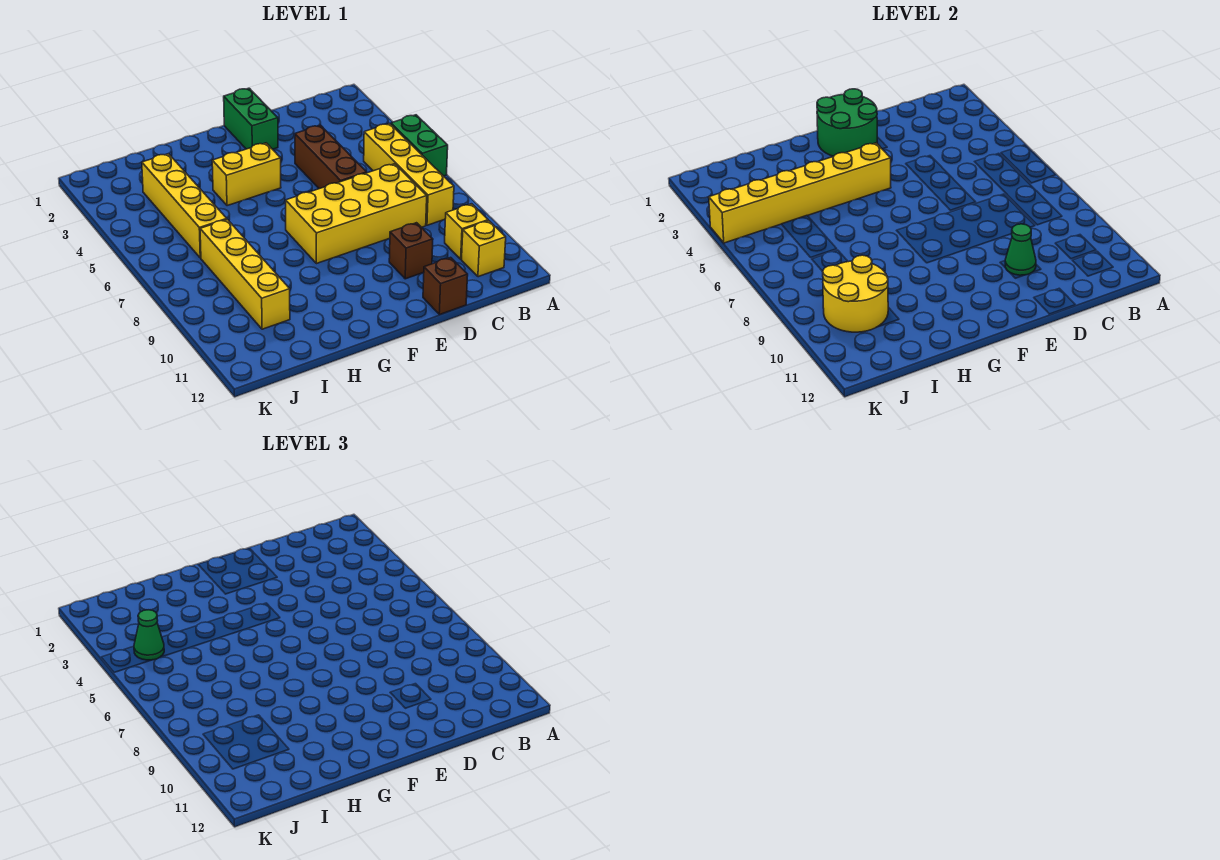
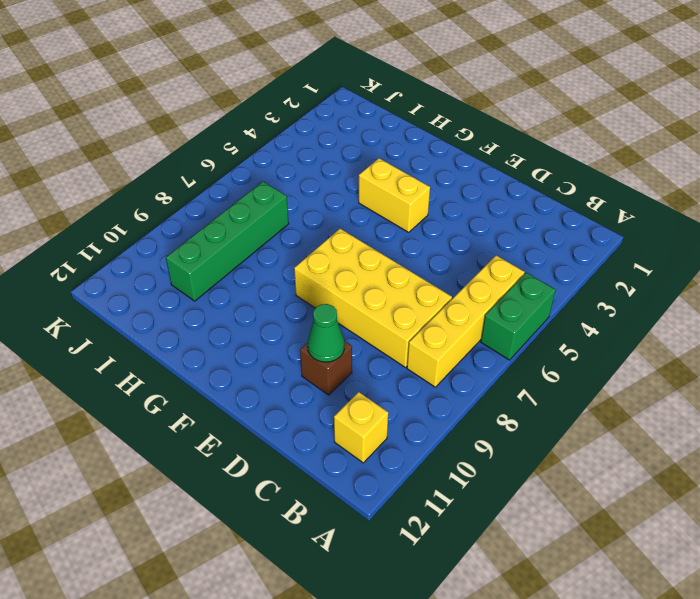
green brick I7:I10 level 1 -> yellow brick I7:I10 level 1
none -> yellow brick B10 level 1
none -> brown brick D4:D6 level 1
none -> brown brick D12 level 1

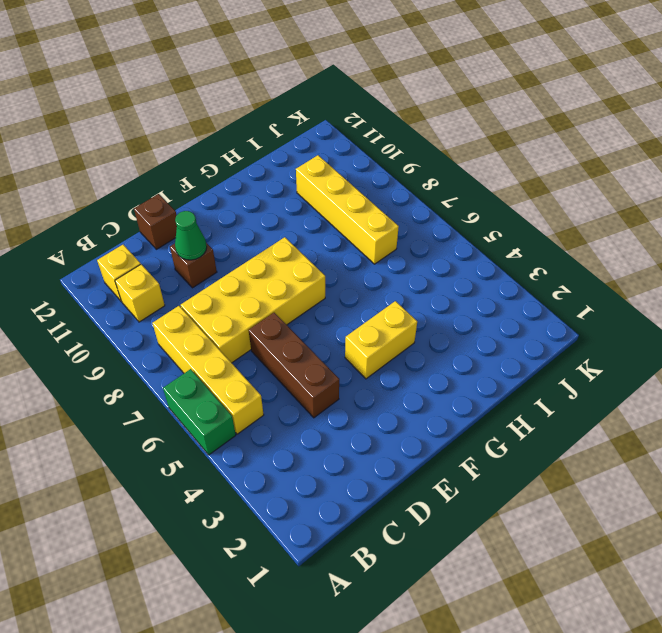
none -> green brick E1:E2 level 1
none -> yellow brick I3:I6 level 1
none -> green round brick E1:F2 level 2

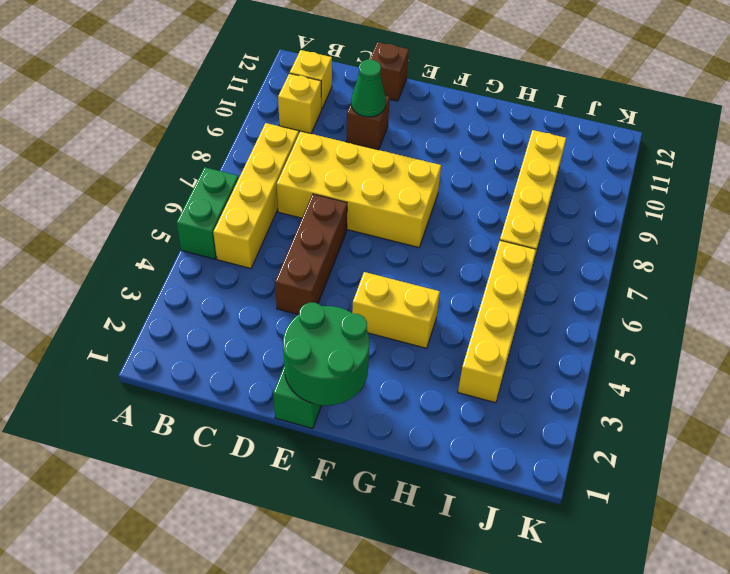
none -> yellow brick F4:K4 level 2
none -> yellow round brick I9:J10 level 2
none -> green cone J4 level 3

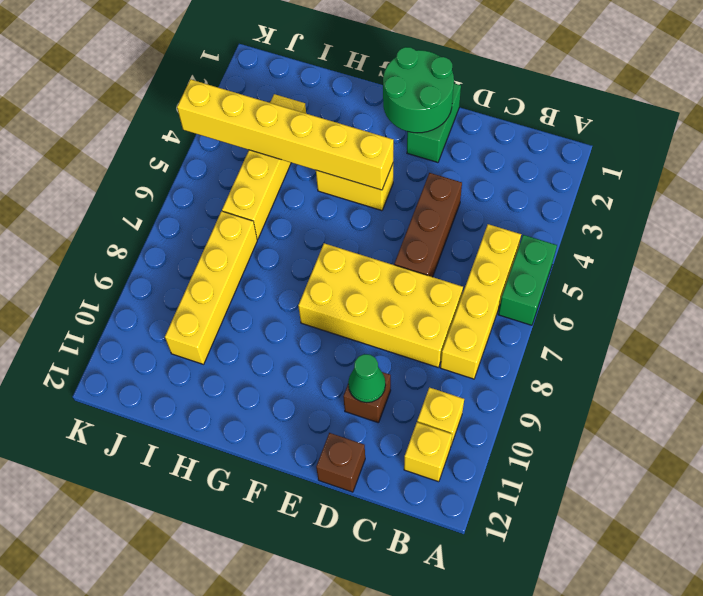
none -> yellow round brick I9:J10 level 2
none -> green cone J4 level 3

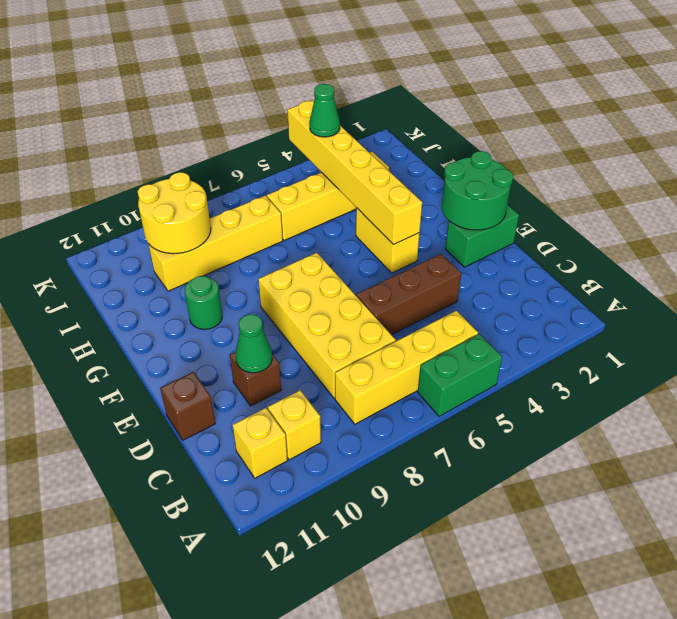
green round brick G10 level 1 -> none

